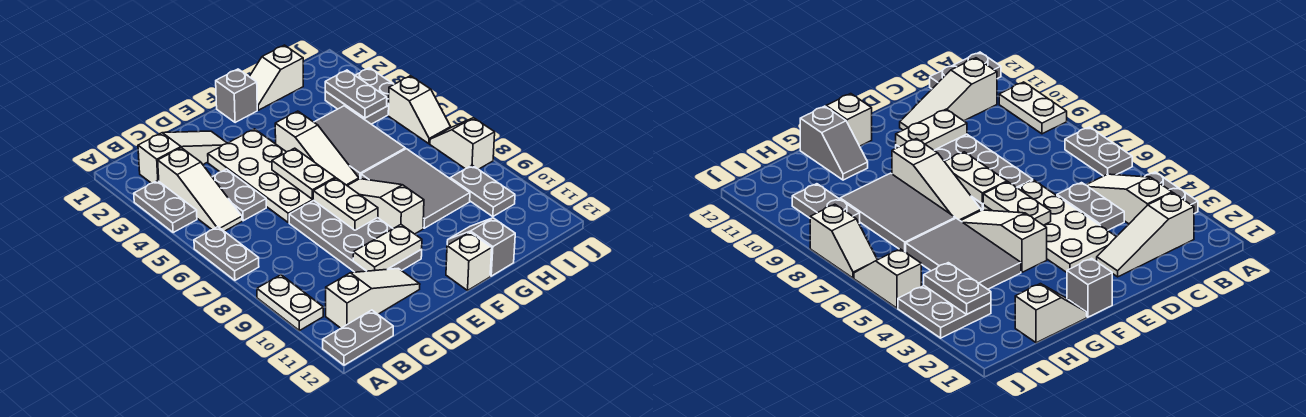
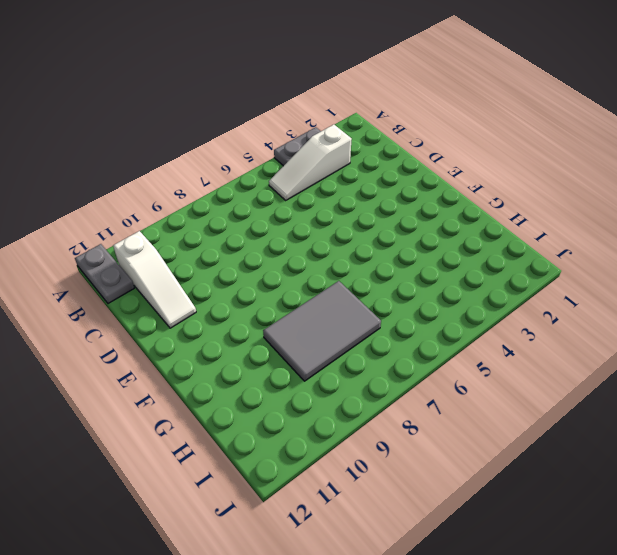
none -> grey plate A6:A7 level 1
none -> white plate A9:A10 level 1
none -> white slope B2:D2 level 1 top B

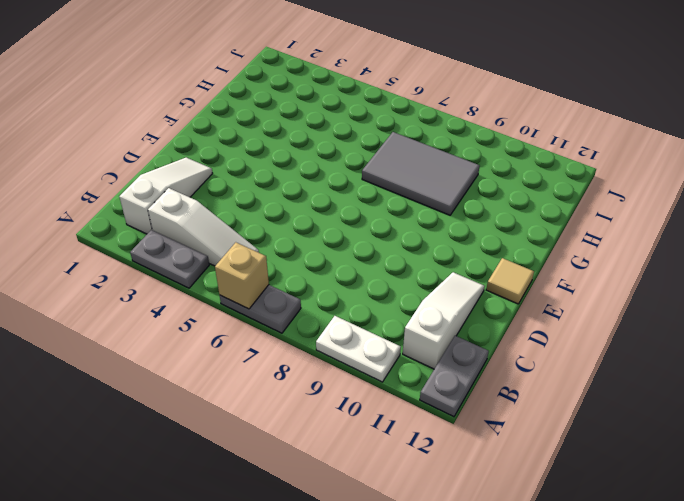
tan brick A6 level 2 -> none
tan tile E12 level 1 -> none
none -> grey plate C4:C5 level 1
none -> white plate D3:E6 level 1
none -> grey plate D7:E10 level 1

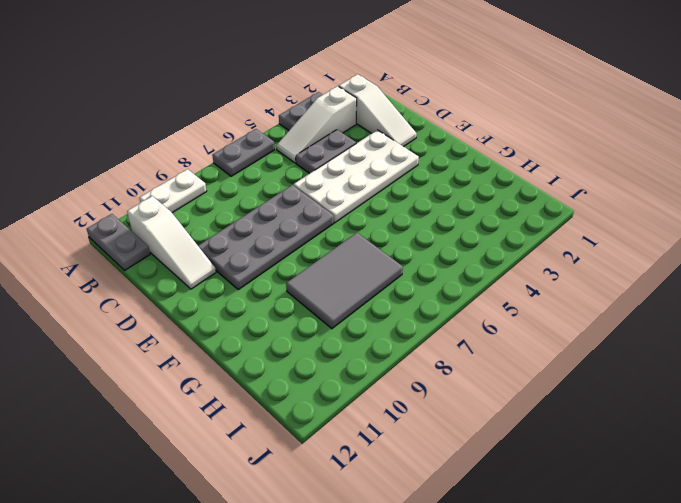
none -> grey brick F1 level 1
none -> white slope F4:F6 level 1 top 4
none -> white slope F7:F9 level 1 top 9

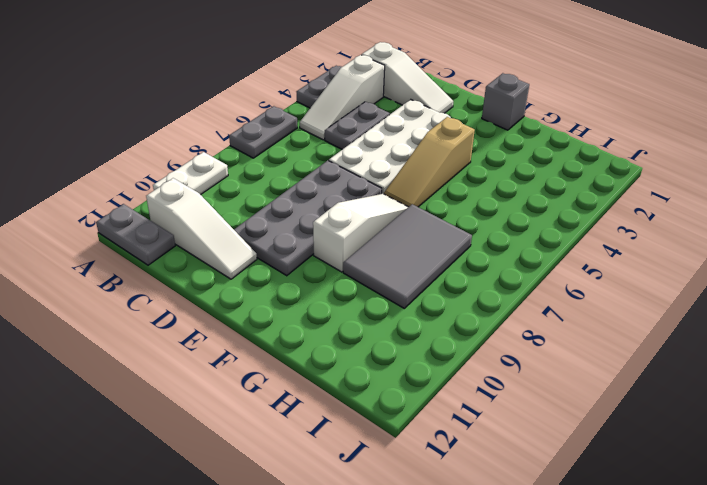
tan slope F4:F6 level 1 top 4 -> white slope F4:F6 level 1 top 4
none -> white brick F12 level 1
none -> white slope G1:H1 level 1 top H
none -> grey tile G4:H6 level 1

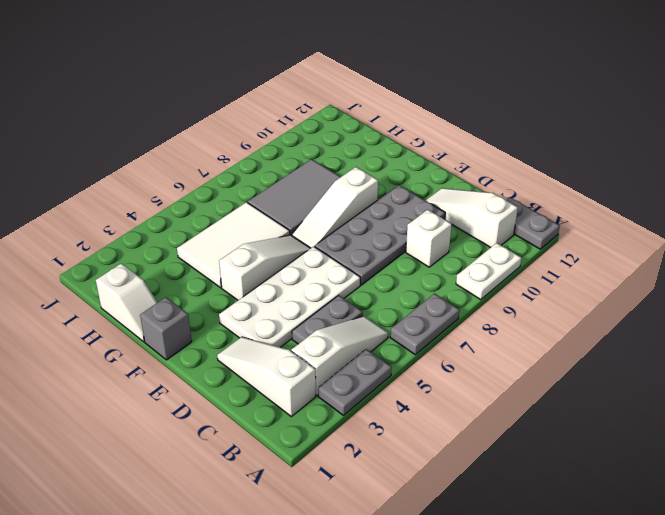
white brick C9 level 1 -> white brick F12 level 1
white tile G4:H6 level 1 -> grey tile G4:H6 level 1
none -> grey slope G11:G12 level 1 top 12
none -> grey plate I3:J4 level 1
none -> grey plate I9:I10 level 1

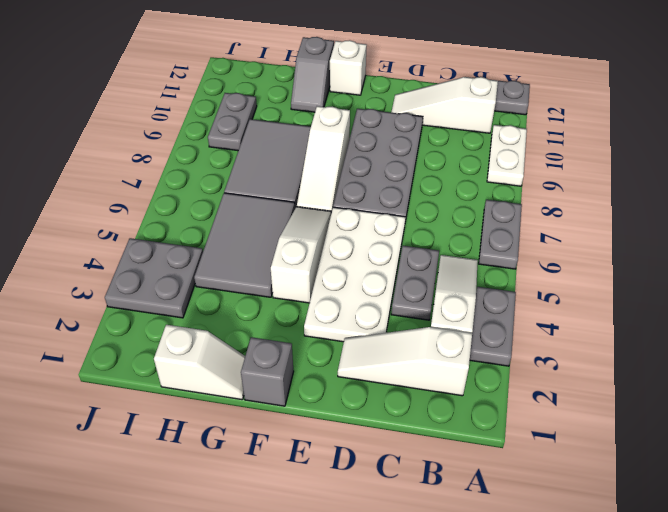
none -> white slope J5:J6 level 1 top 5
none -> white slope J7:J8 level 1 top 8
none -> white plate D10:E10 level 2

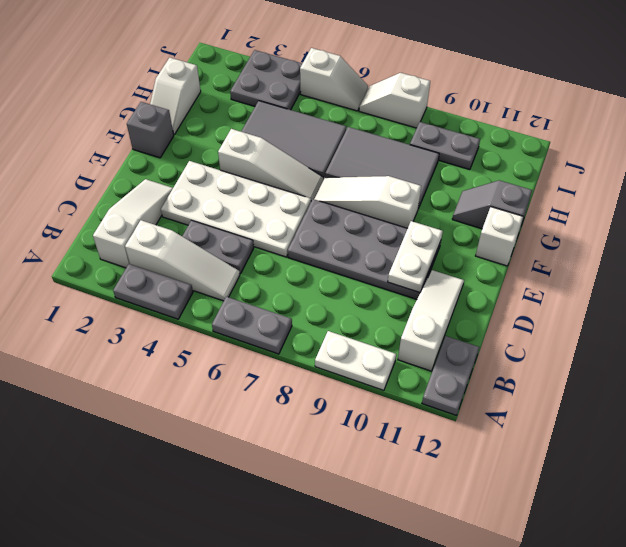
none -> white plate E5:E6 level 2
none -> white plate E7:E8 level 2
none -> grey plate I3:I4 level 2

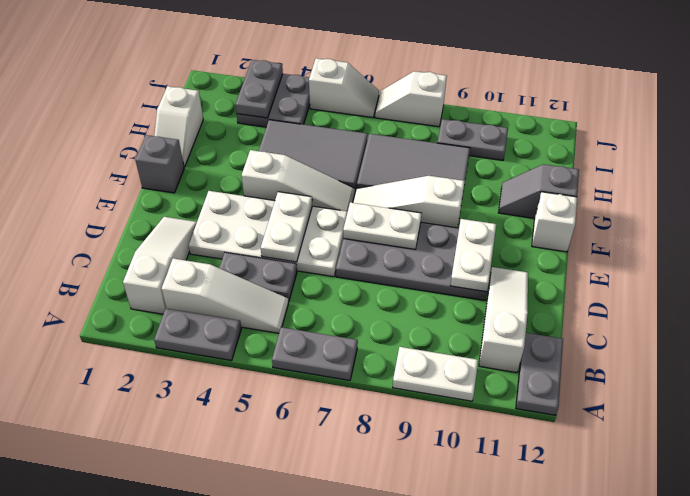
white plate D5:E5 level 2 -> white plate E5:E6 level 2
grey plate I3:J3 level 2 -> grey plate I3:I4 level 2

